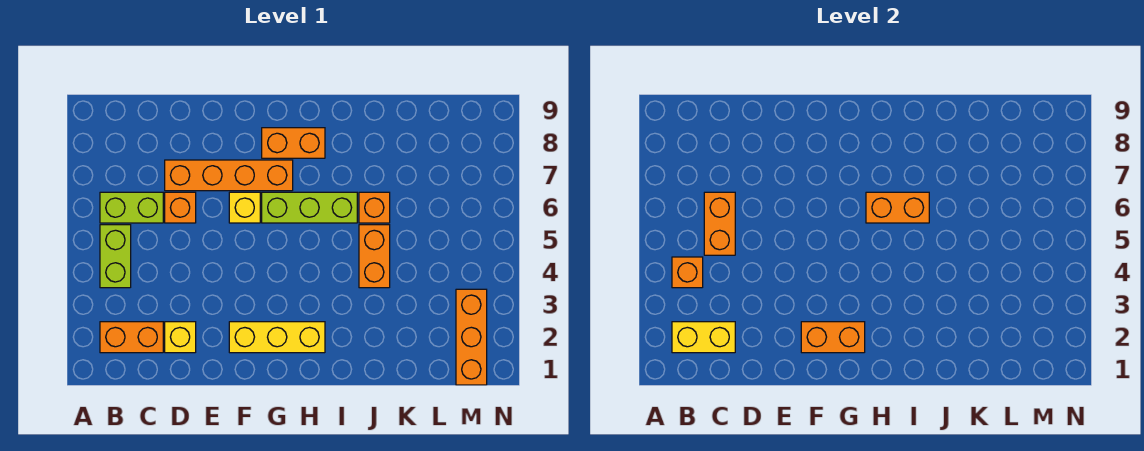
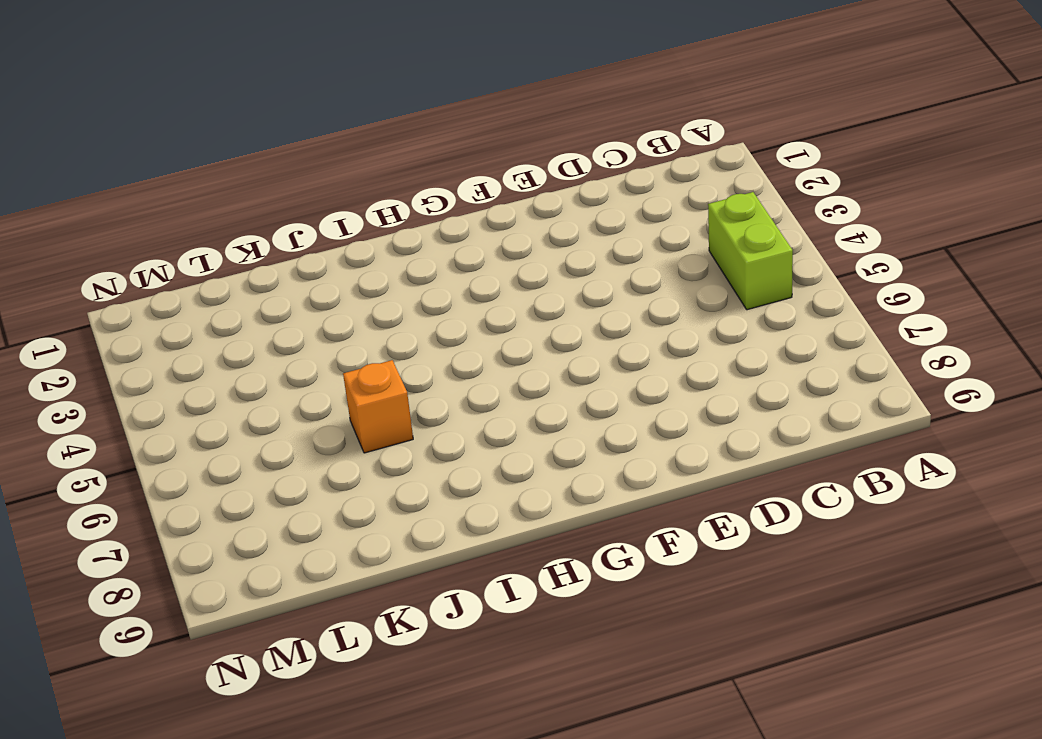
none -> orange brick B2:C2 level 1
none -> lime brick B6:C6 level 1
none -> yellow brick D2 level 1

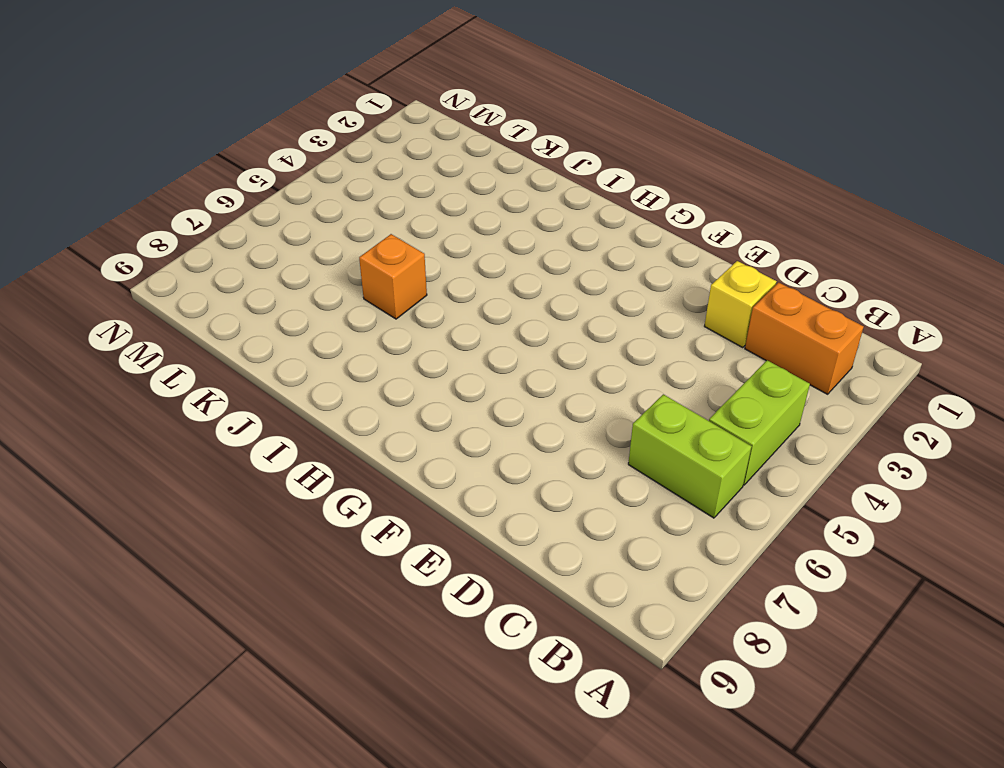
none -> orange brick D6 level 1
none -> orange brick D7:G7 level 1
none -> yellow brick F2:H2 level 1

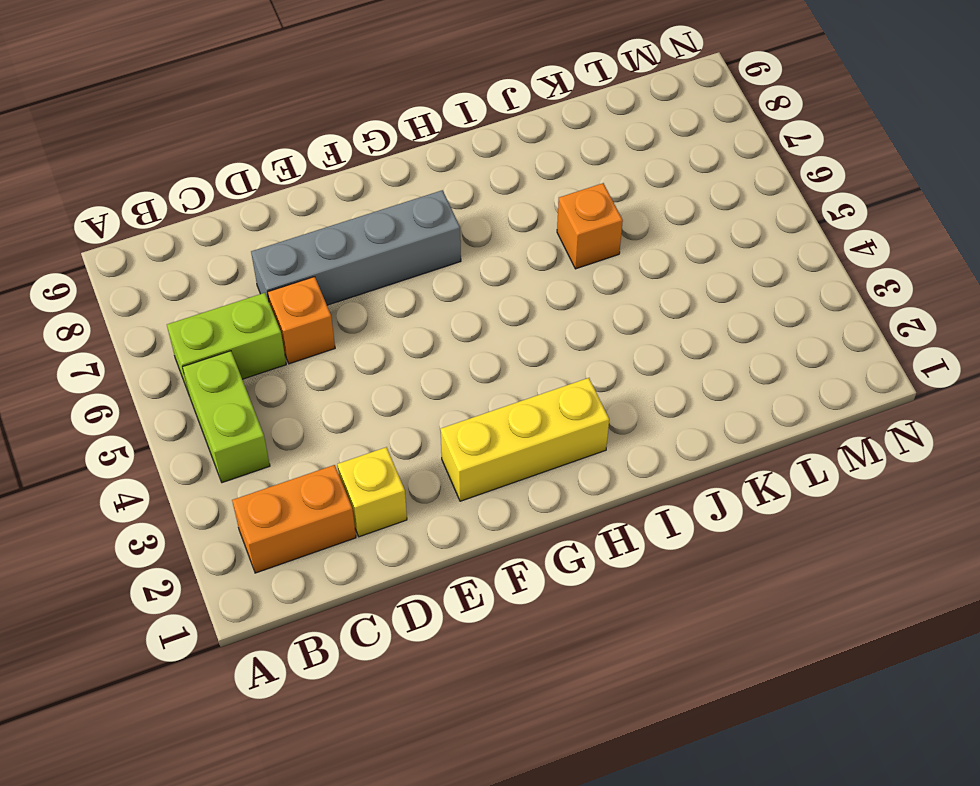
grey brick D7:G7 level 1 -> orange brick D7:G7 level 1
none -> yellow brick F6 level 1
none -> lime brick G6:I6 level 1
none -> orange brick G8:H8 level 1

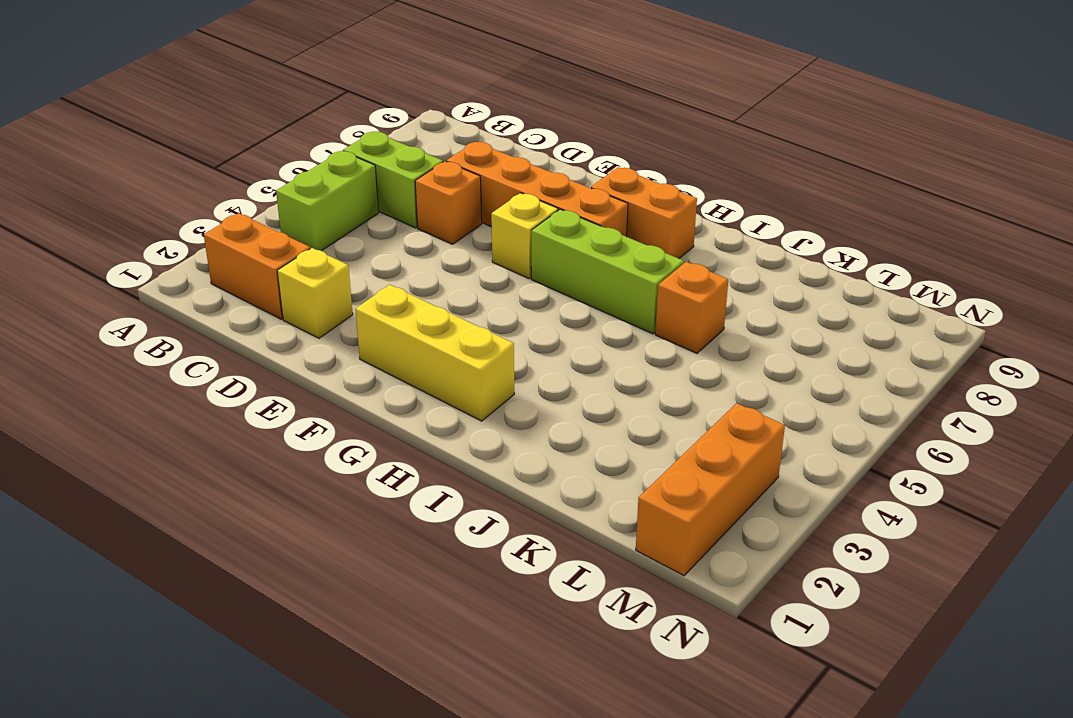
none -> orange brick J4:J5 level 1
none -> yellow brick B2:C2 level 2
none -> orange brick B4 level 2

